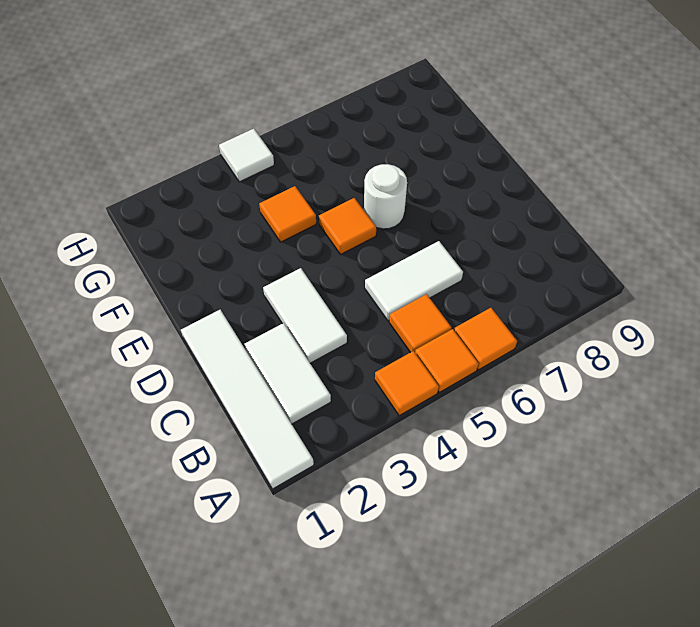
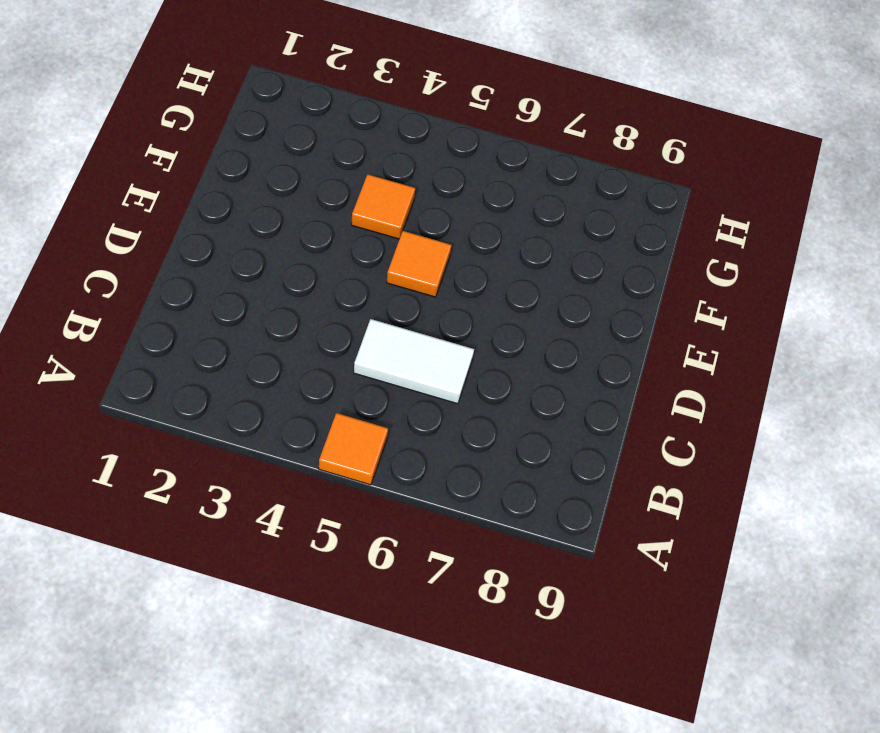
none -> white tile A1:D1 level 1
none -> orange tile A4 level 1
none -> orange tile A6 level 1

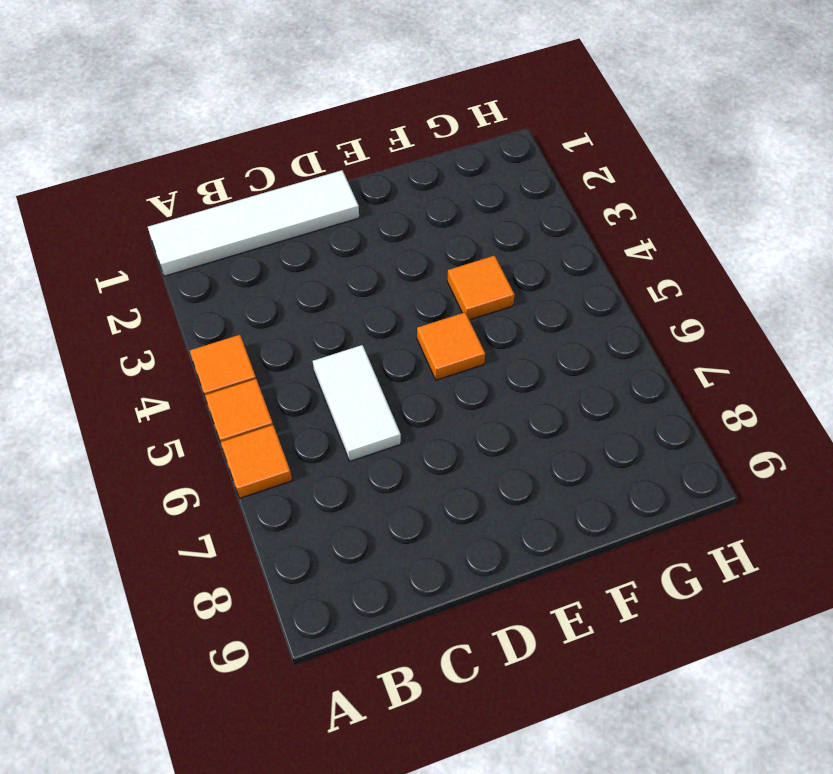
none -> white tile B2:C2 level 1
none -> orange tile B5 level 1
none -> white tile C3:D3 level 1

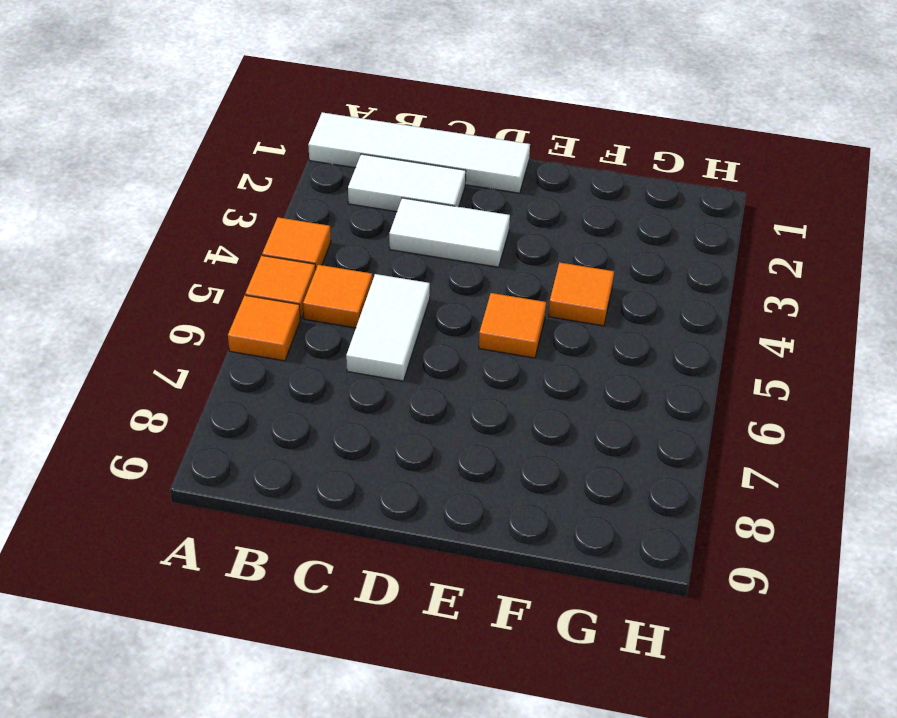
none -> white round brick E6 level 1
none -> white tile H4 level 1

